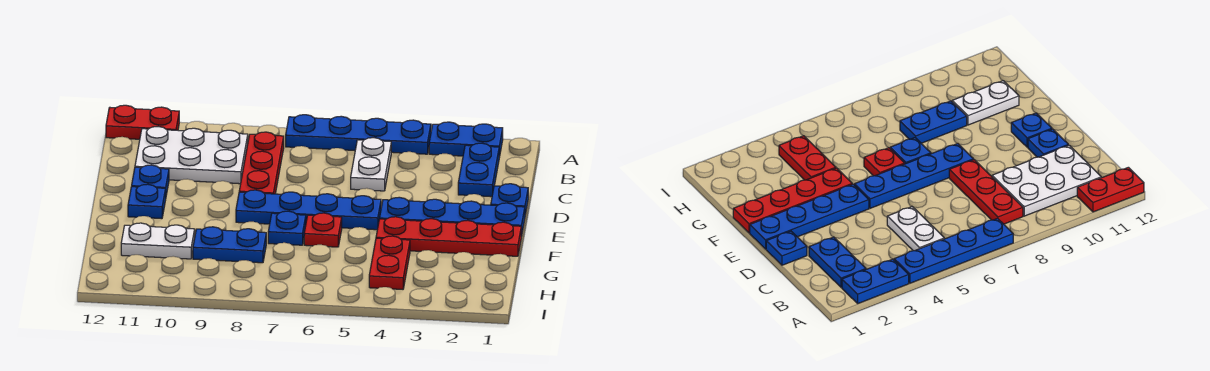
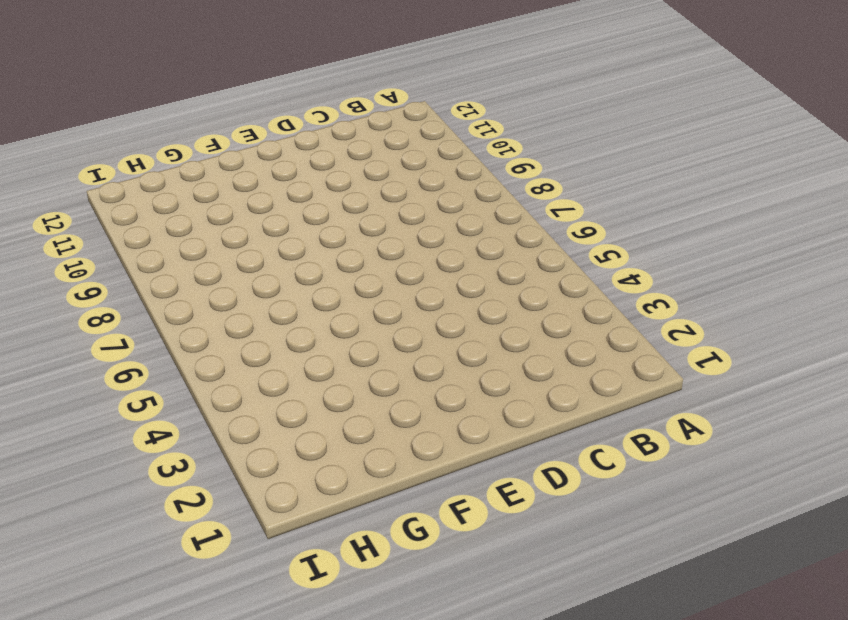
none -> blue plate A2:A3 level 1
none -> blue plate A4:A7 level 1
none -> red plate A11:A12 level 1

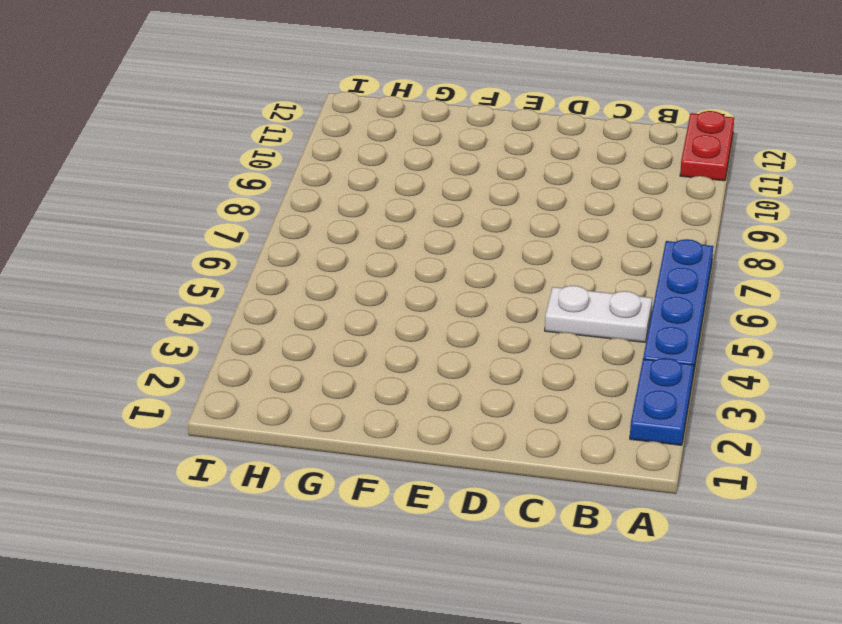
none -> blue plate B2:C2 level 1
none -> red plate B8:D8 level 1
none -> white plate B9:C11 level 1

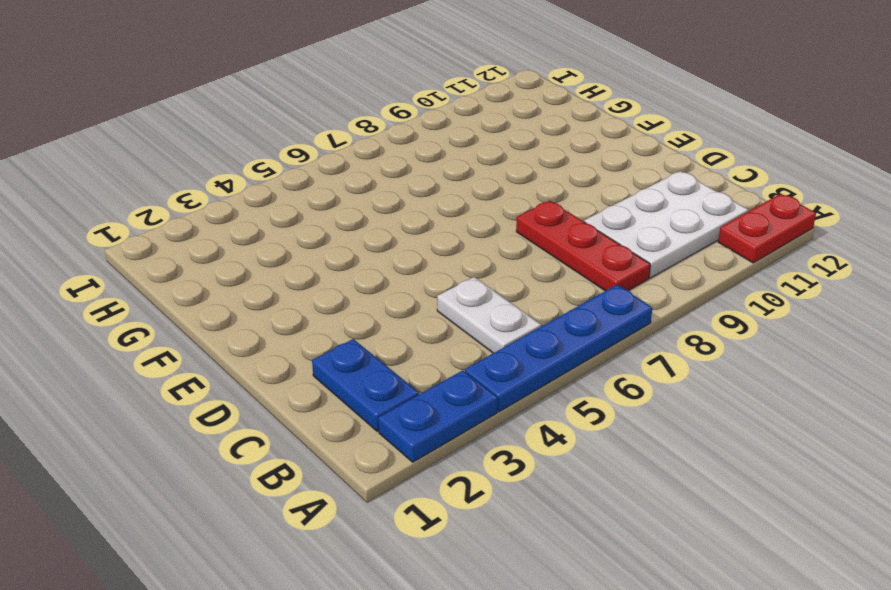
none -> blue plate D1 level 1
none -> blue plate D11 level 1
none -> blue plate E1:E4 level 1

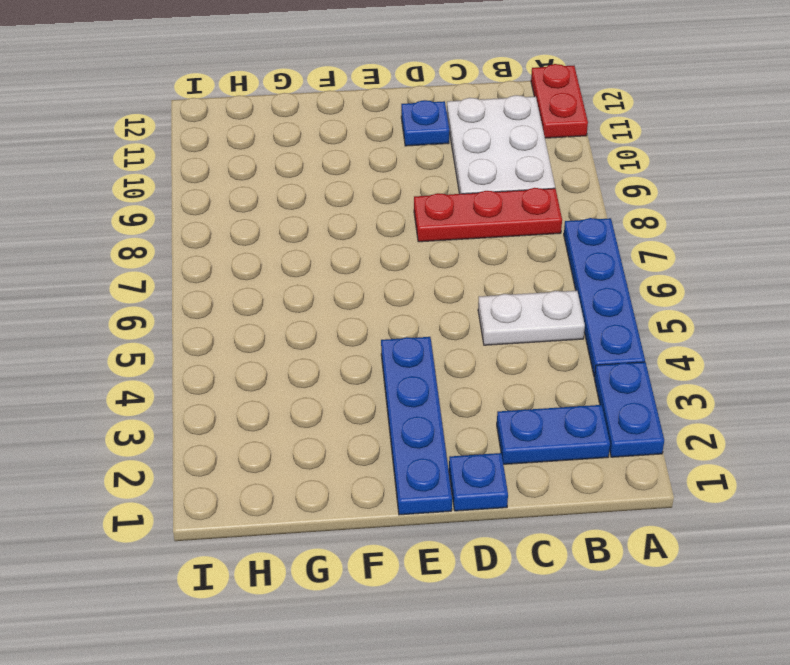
none -> blue plate E5:E8 level 1
none -> blue plate E11 level 1
none -> red plate F1:F4 level 1

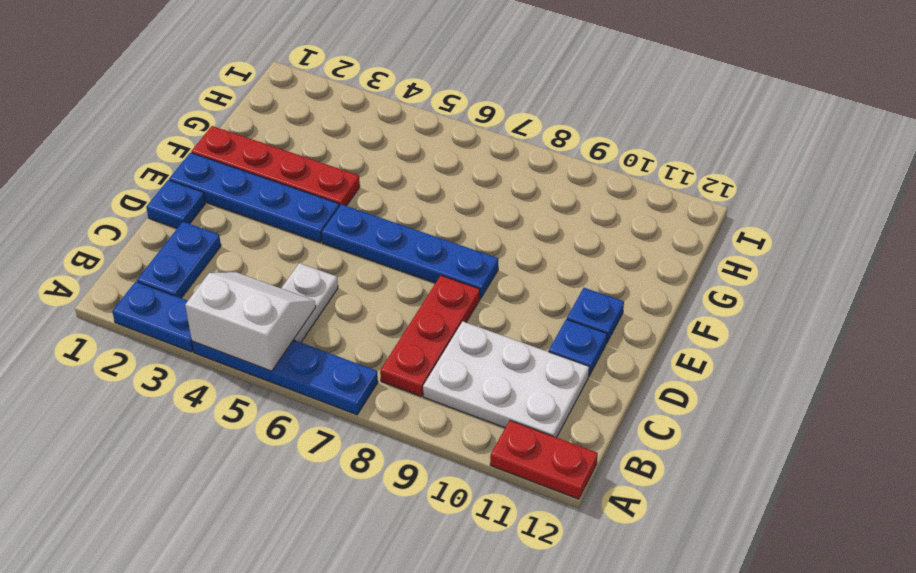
white slope A4:B5 level 2 top A -> none
none -> red plate F6 level 1
none -> blue plate F7 level 1
none -> red plate G4:H4 level 1

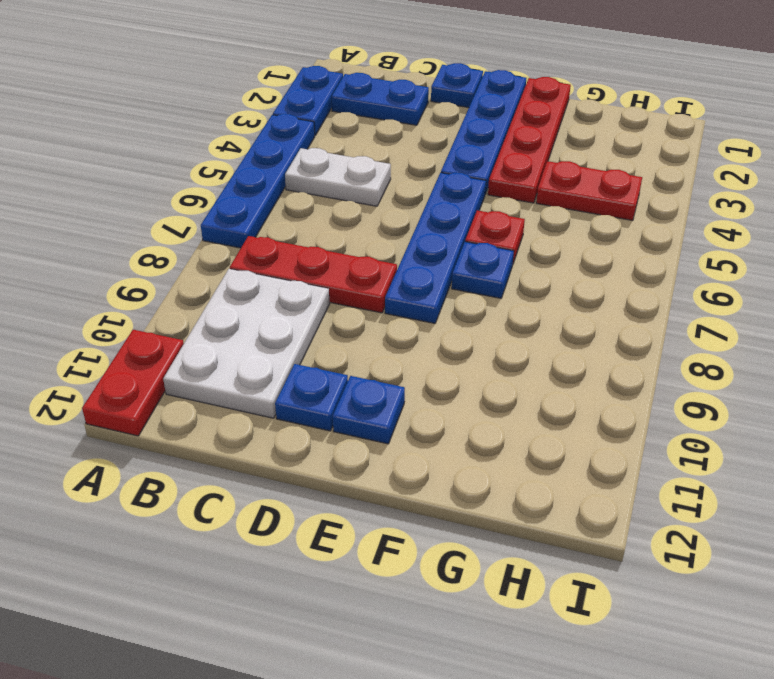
none -> blue plate G8:G9 level 1
none -> white plate G10:G11 level 1

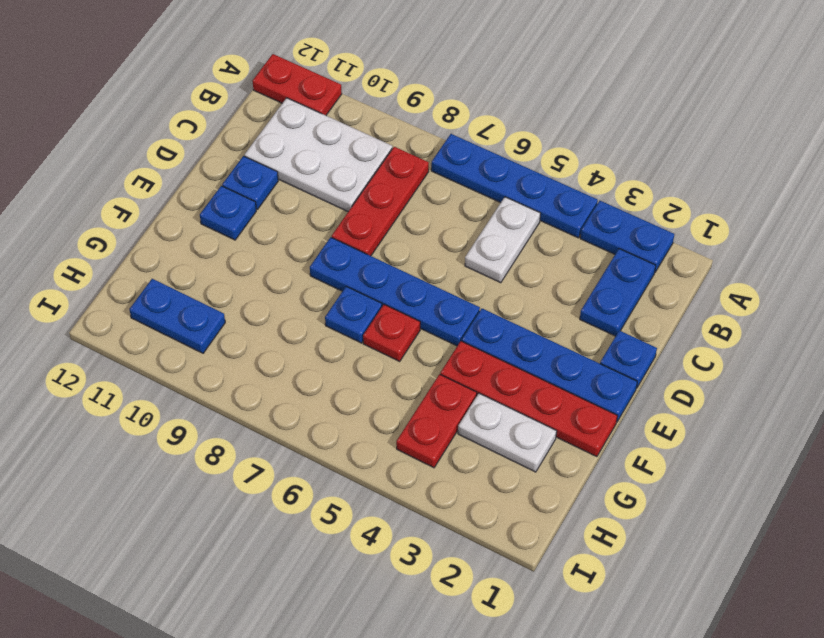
white plate G2:G3 level 1 -> white plate G10:G11 level 1
blue plate H10:H11 level 1 -> blue plate G8:G9 level 1

